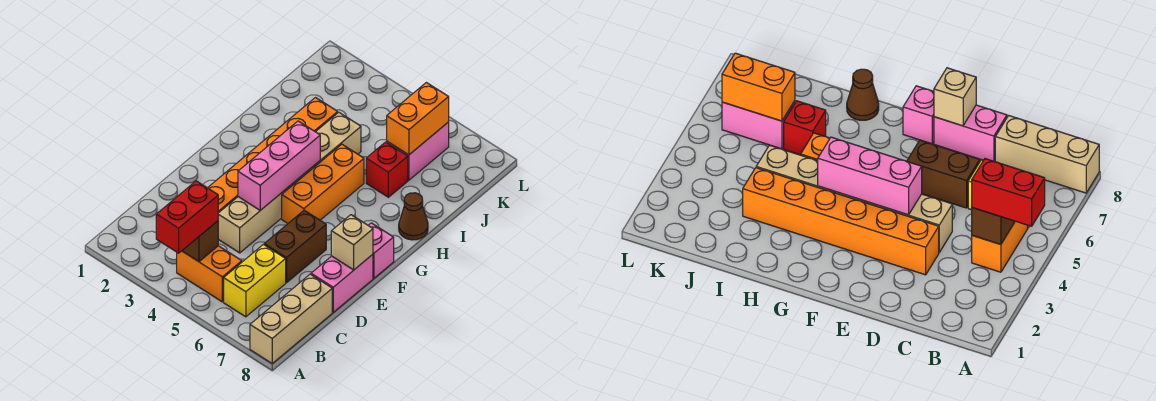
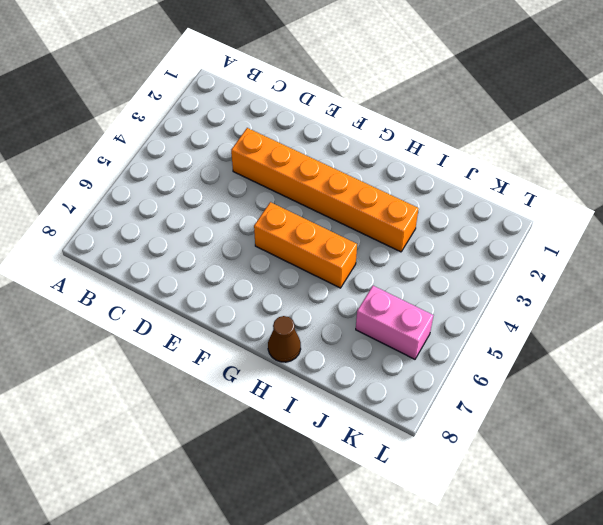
none -> tan brick A8:C8 level 1
none -> orange brick B4:B5 level 1
none -> yellow brick B6:C6 level 1

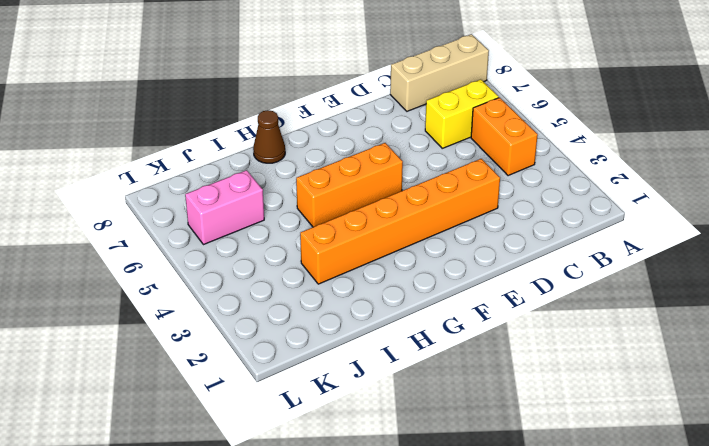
none -> tan brick D4:I4 level 1
none -> brown brick D6:E6 level 1
none -> pink brick D8:E8 level 1

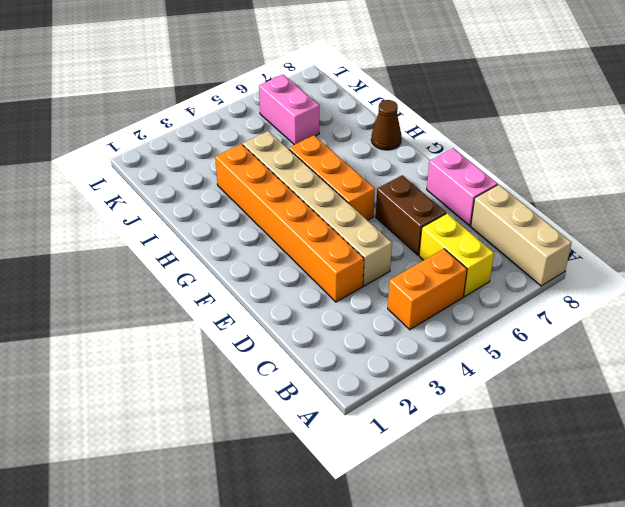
none -> pink brick F8 level 1
none -> red brick I6 level 1
none -> brown brick B4 level 2

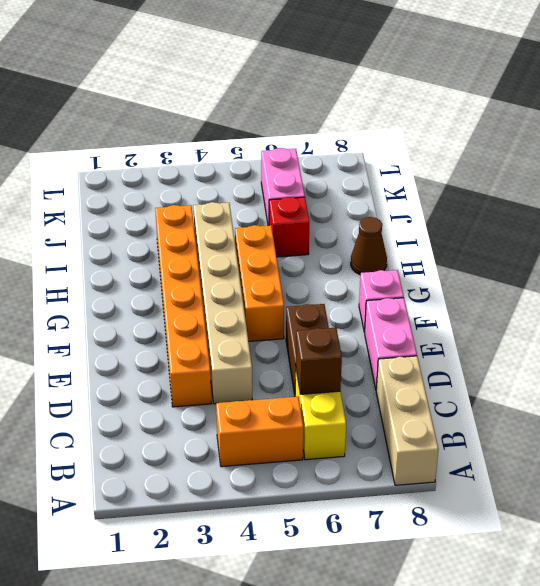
brown brick C6 level 2 -> brown brick B4 level 2
none -> pink brick E4:G4 level 2
none -> tan brick E8 level 2
none -> orange brick J6:K6 level 2

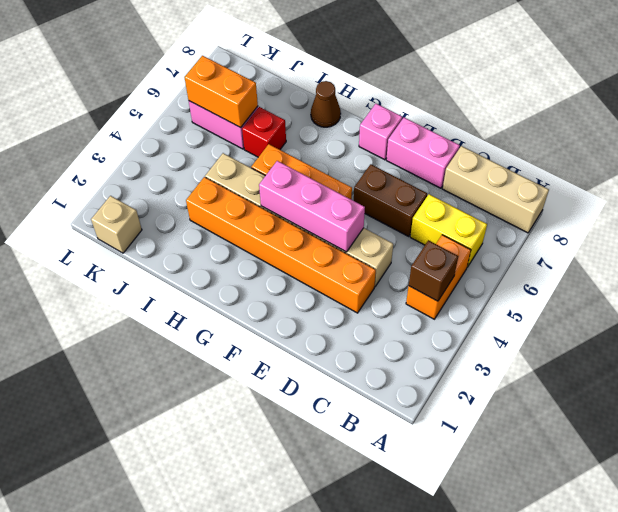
tan brick K1 level 1 -> tan brick E8 level 2
none -> red brick A4:B4 level 3

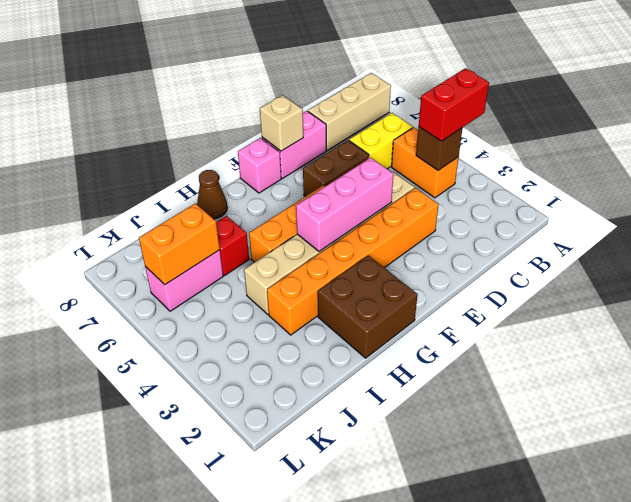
brown brick G1:H2 level 1 -> none

